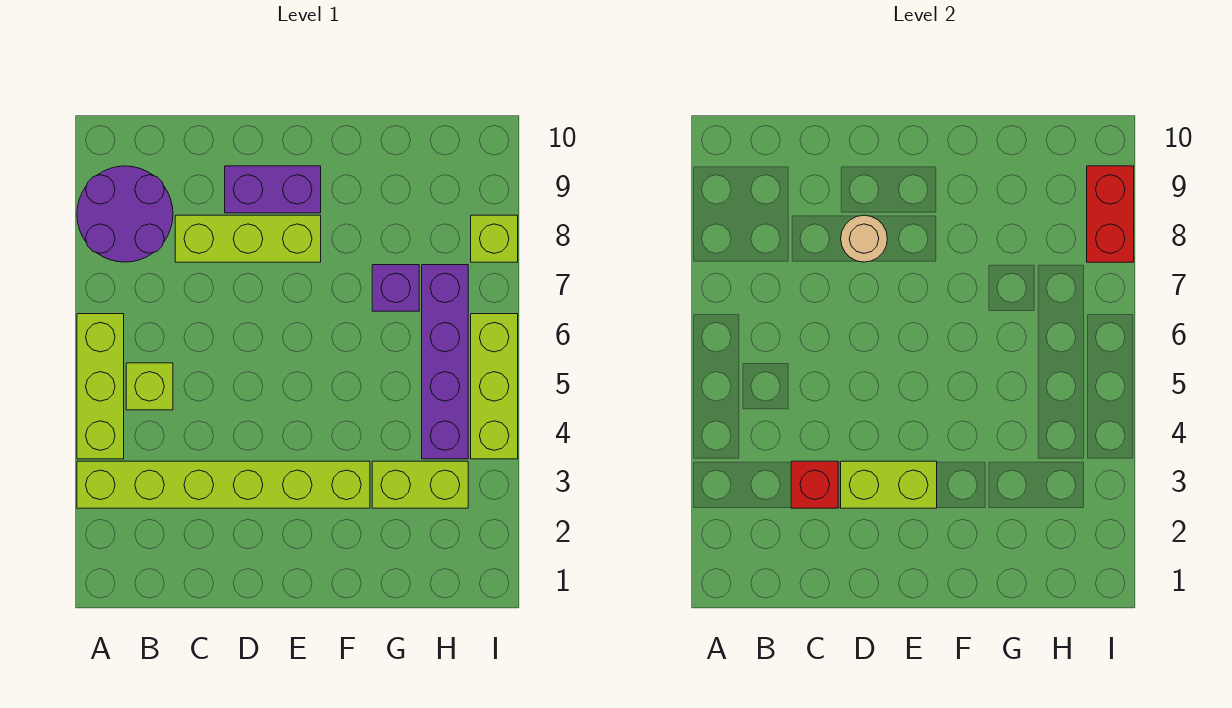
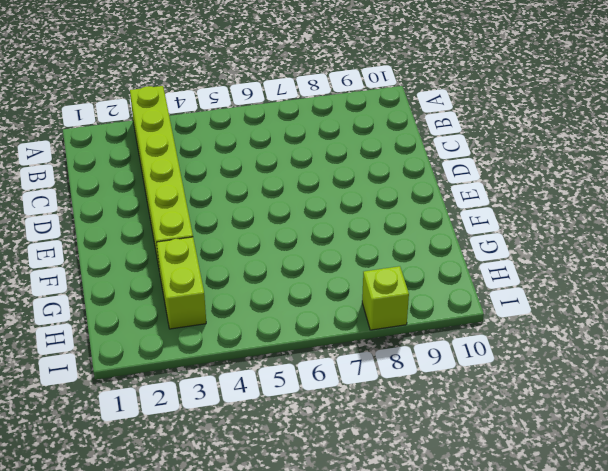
none -> lime brick A4:A6 level 1
none -> purple round brick A8:B9 level 1
none -> lime brick B5 level 1

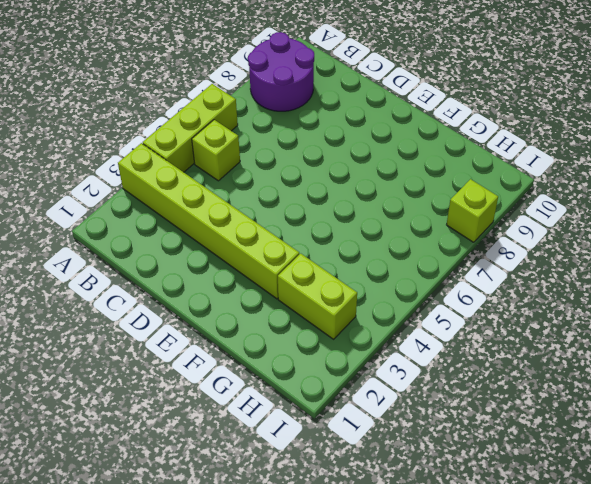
none -> lime brick C8:E8 level 1
none -> purple brick D9:E9 level 1
none -> purple brick G7 level 1

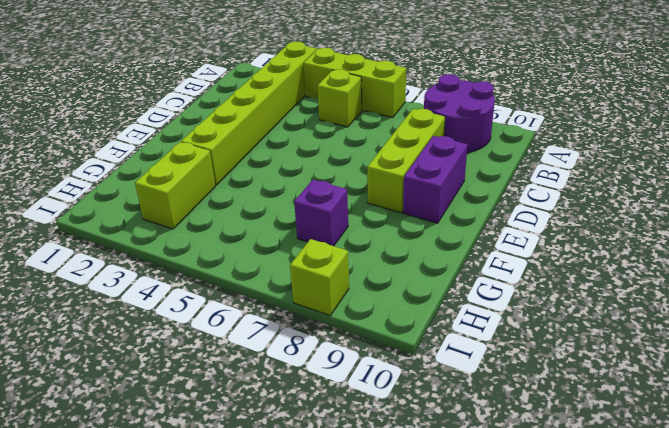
none -> purple brick H4:H7 level 1
none -> lime brick I4:I6 level 1
none -> red brick C3 level 2

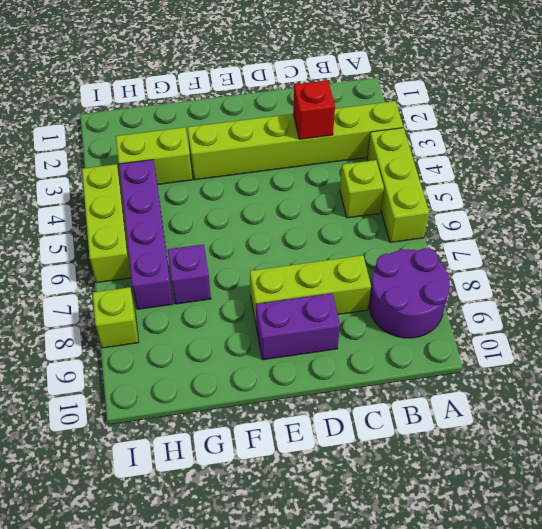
none -> lime brick D3:E3 level 2
none -> tan round brick D8 level 2
none -> red brick I8:I9 level 2

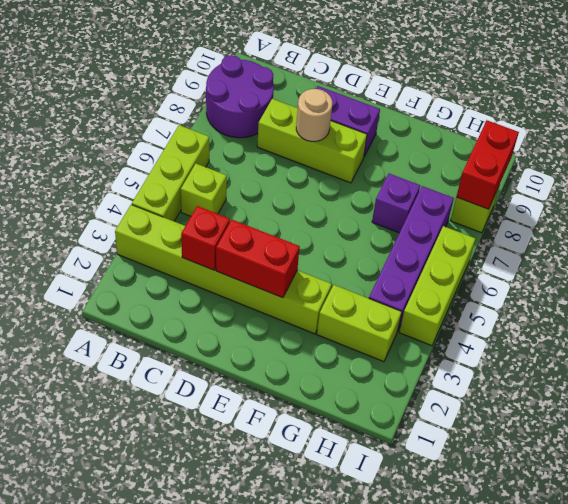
red brick D3:E3 level 2 -> lime brick D3:E3 level 2

